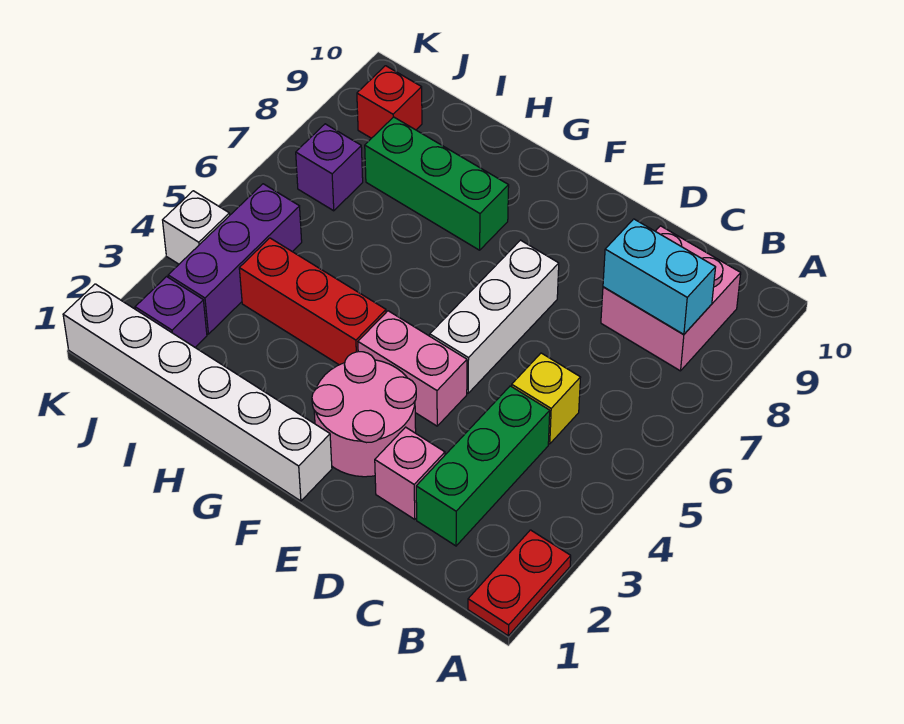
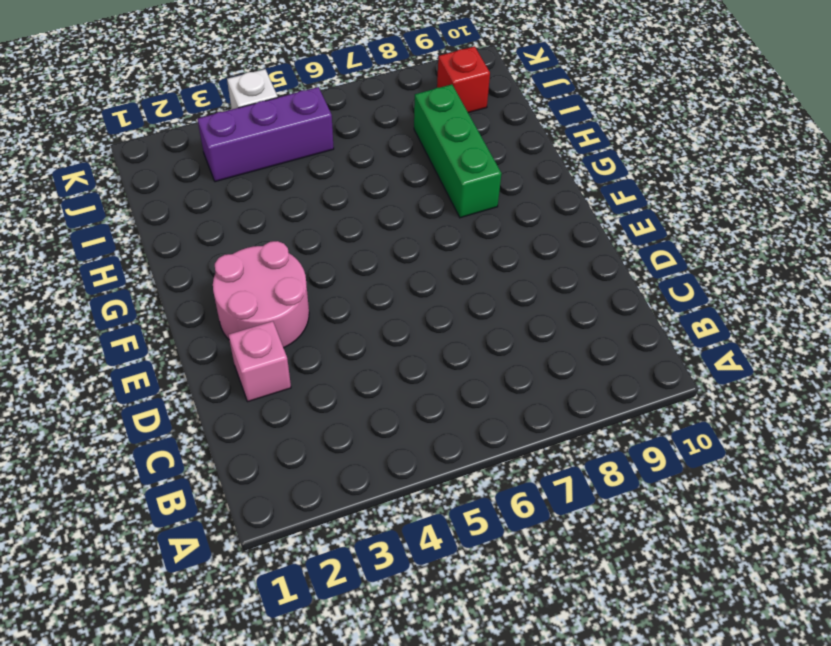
none -> red plate A1:A2 level 1
none -> pink brick B8:C9 level 1
none -> green brick C2:C4 level 1

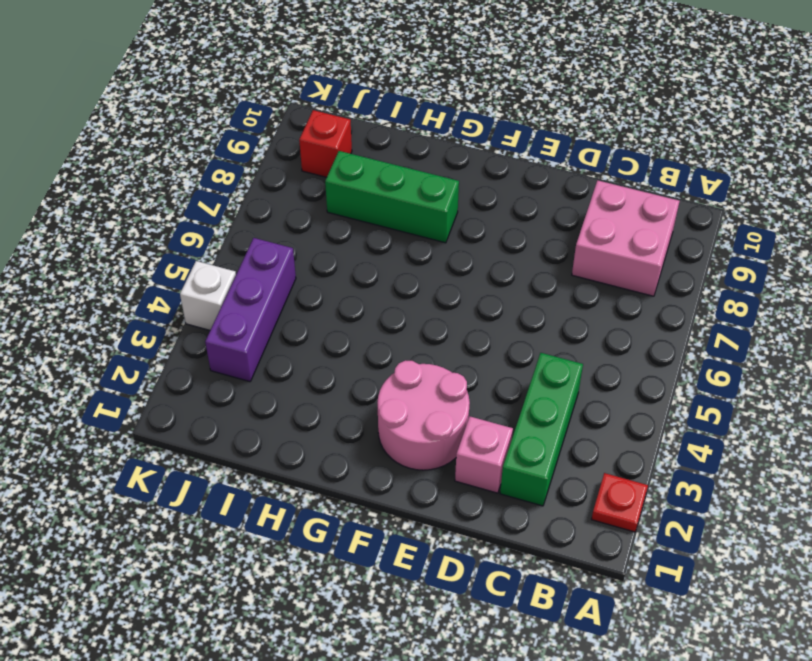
red plate A2 level 1 -> red plate A1:A2 level 1
none -> yellow brick C5 level 1
none -> pink brick E4:F4 level 1
none -> white brick E5:E7 level 1

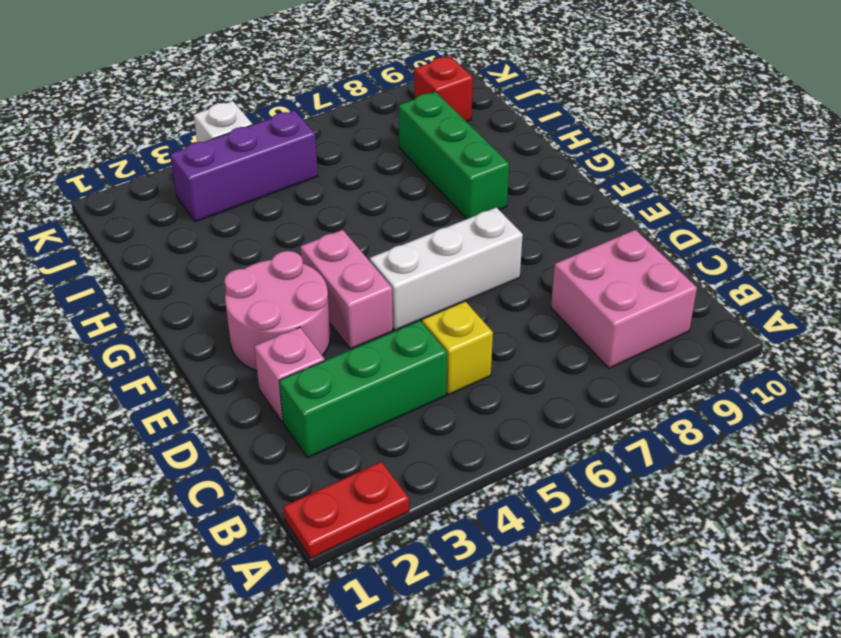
none -> white brick F1:K1 level 1
none -> red brick G4:I4 level 1
none -> purple brick J2 level 1

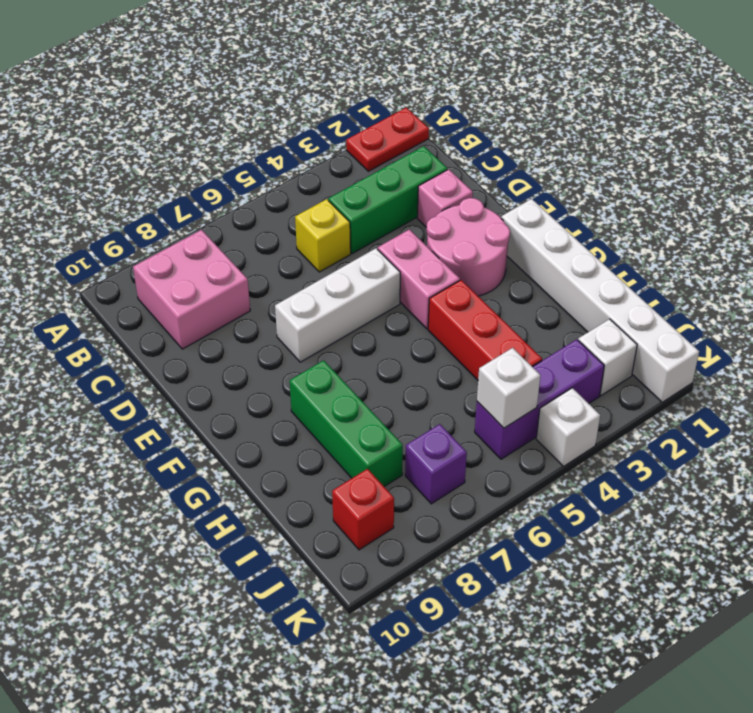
white brick J2 level 1 -> purple brick J2 level 1
white brick J5 level 2 -> none
none -> cyan brick B8:C8 level 2

